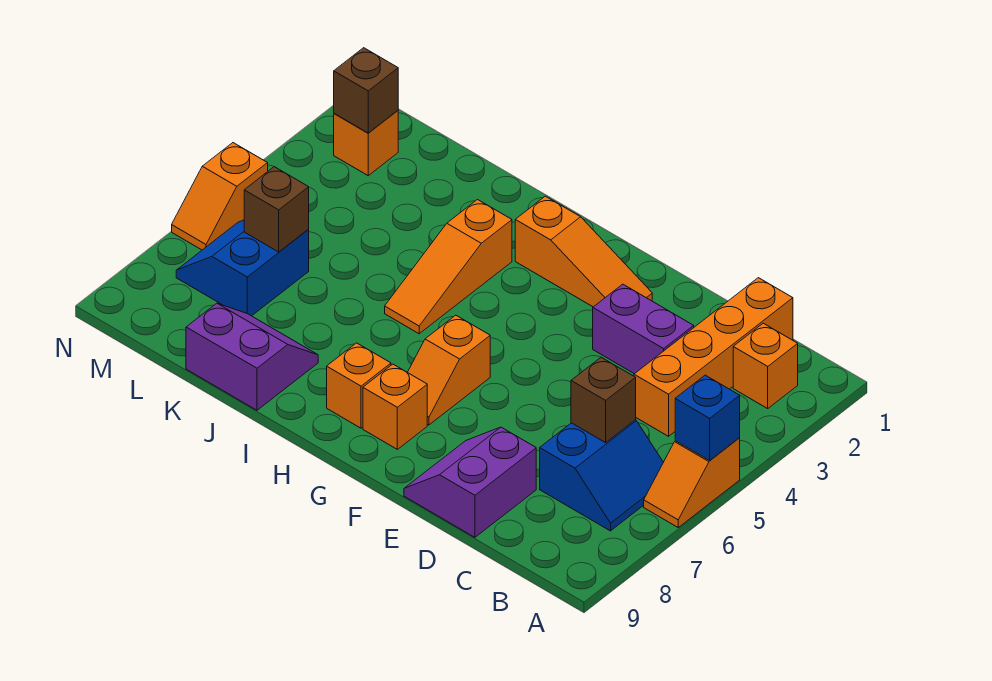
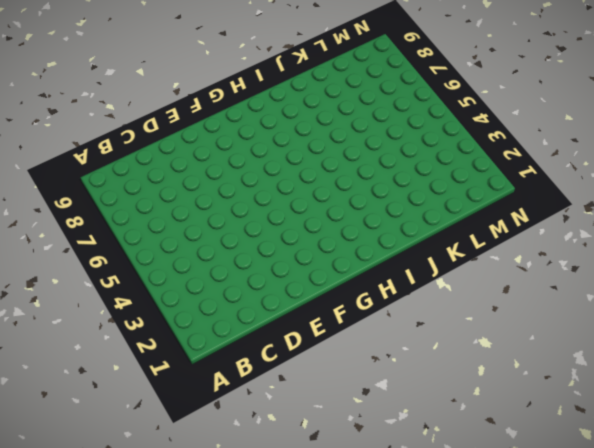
none -> orange slope A5:A6 level 1 top 5
none -> orange brick B2 level 1
none -> blue slope B6:C7 level 1 top C

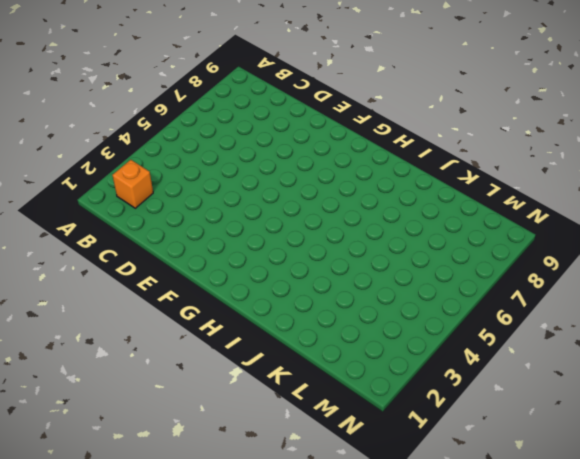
none -> orange slope A5:A6 level 1 top 5
none -> blue slope B6:C7 level 1 top C
none -> orange brick C1:C4 level 1

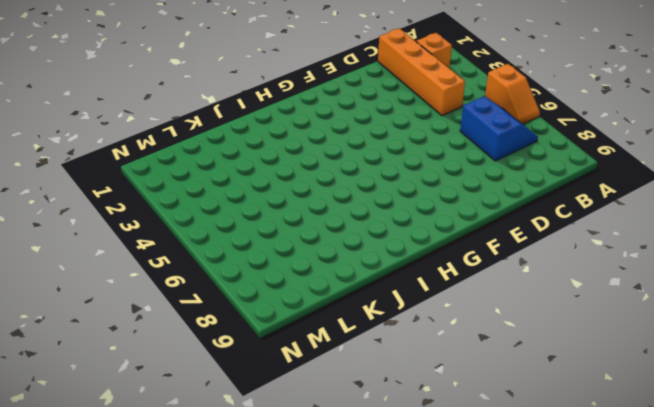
none -> purple brick D3:E3 level 1
none -> purple slope D8:E9 level 1 top D
none -> orange slope F2:H2 level 1 top H

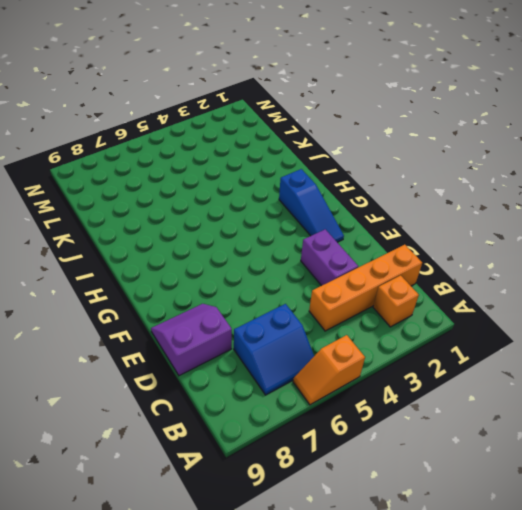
blue slope F2:H2 level 1 top H -> orange slope F2:H2 level 1 top H
none -> orange slope G6:G7 level 1 top 6
none -> orange brick G8 level 1
none -> orange brick H8 level 1

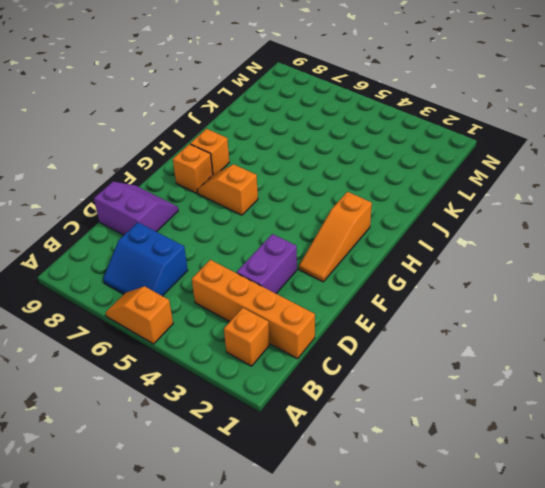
none -> orange slope I3:I5 level 1 top 3
none -> purple slope J8:K9 level 1 top 9
none -> blue slope L6:M7 level 1 top L

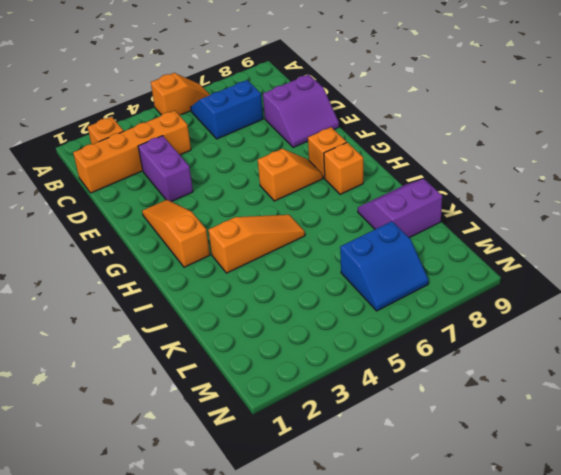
purple slope J8:K9 level 1 top K -> purple slope J8:K9 level 1 top 9
none -> orange brick M2 level 1
none -> orange slope N5:N6 level 1 top 5
none -> blue brick A5 level 2

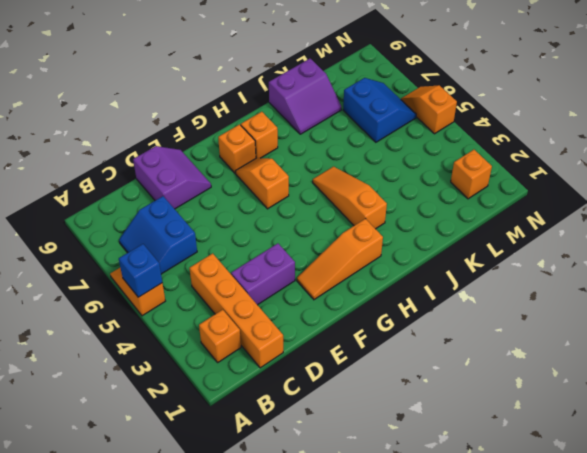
none -> brown brick C6 level 2
none -> brown brick L6 level 2
none -> brown brick M2 level 2

